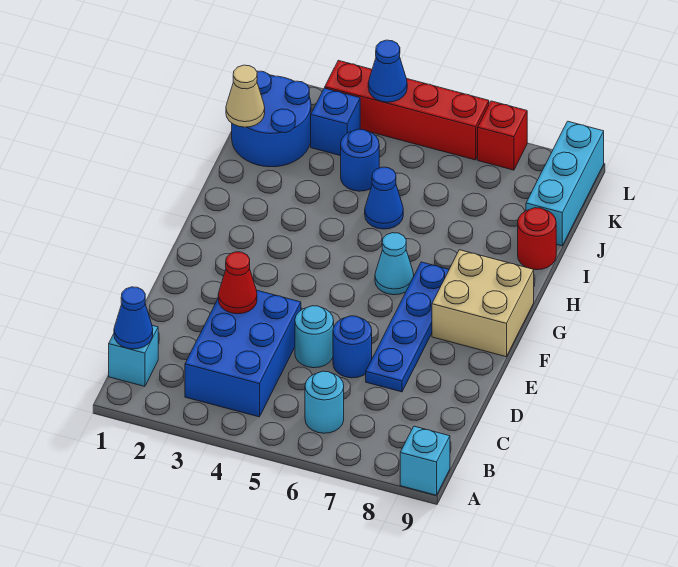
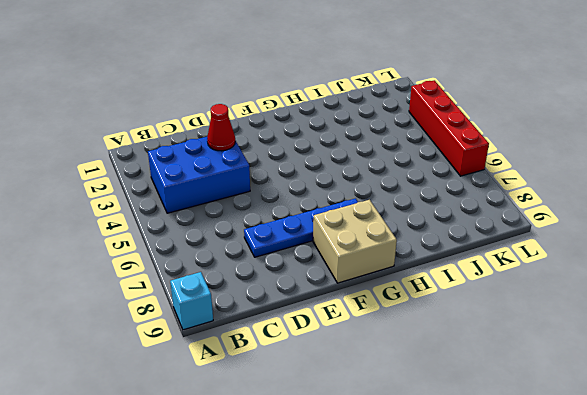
none -> cyan brick B1 level 1
none -> cyan round brick B6 level 1
none -> cyan round brick D5 level 1

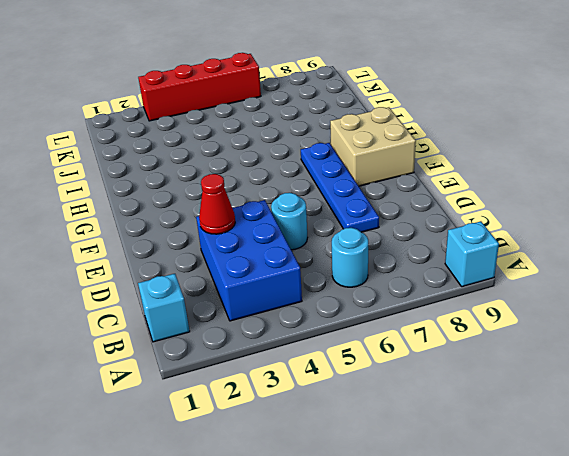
none -> blue round brick D6 level 1
none -> cyan cone G6 level 1
none -> blue cone I5 level 1

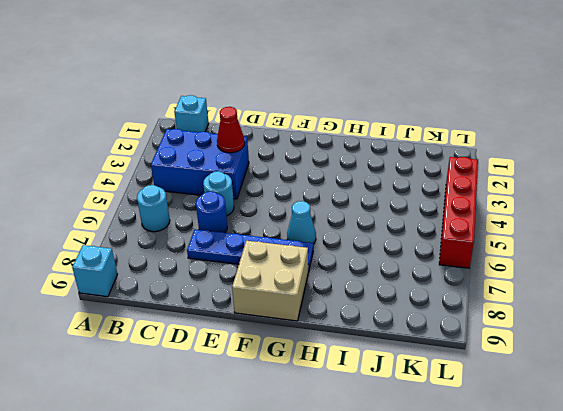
none -> blue cone I5 level 1
none -> red round brick I9 level 1
none -> blue round brick J1:K2 level 1

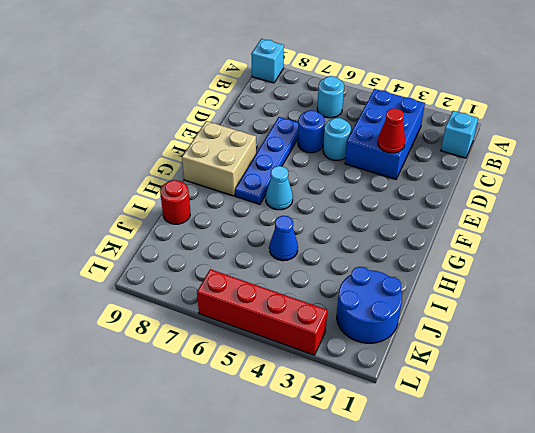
none -> blue round brick J4 level 1
none -> cyan brick J9:L9 level 1
none -> blue brick K3 level 1

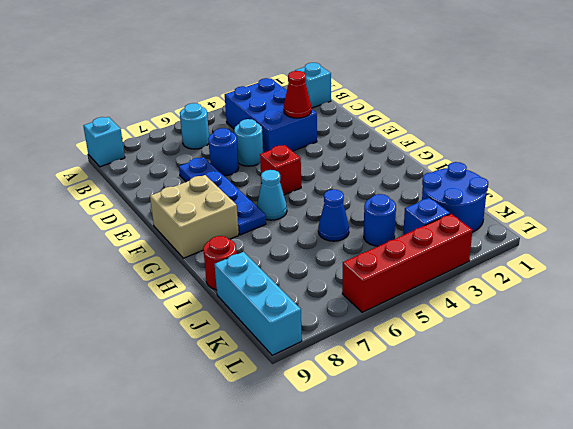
red brick F5 level 1 -> red brick L7 level 1
none -> blue cone B1 level 2
none -> tan cone J1 level 2
none -> blue cone L4 level 2

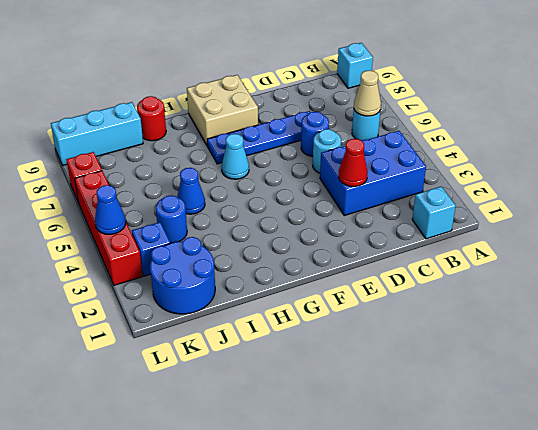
tan cone B6 level 2 -> tan cone J1 level 2
none -> blue cone B1 level 2

